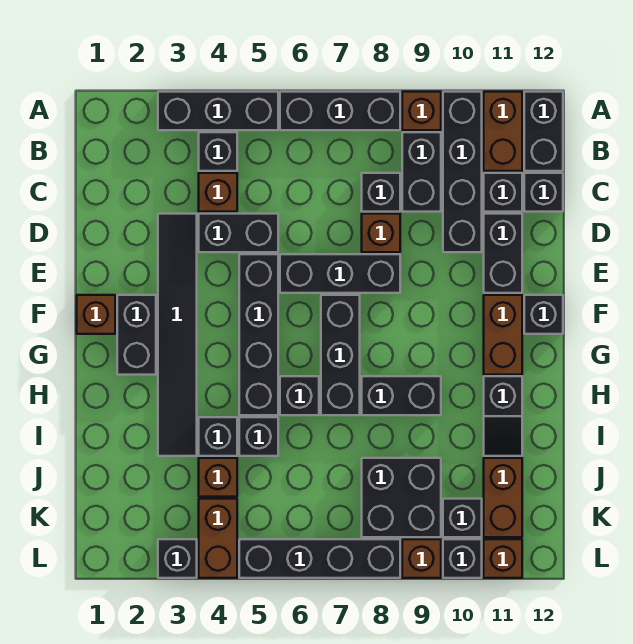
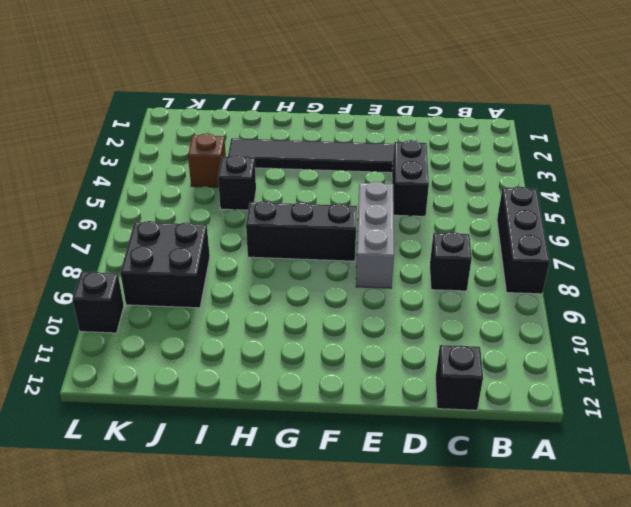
grey brick E6:E8 level 1 -> black brick E6:E8 level 1
none -> black brick A3:A5 level 1
none -> brown brick A9 level 1
none -> black brick A10:D10 level 1
none -> brown brick A11:B11 level 1

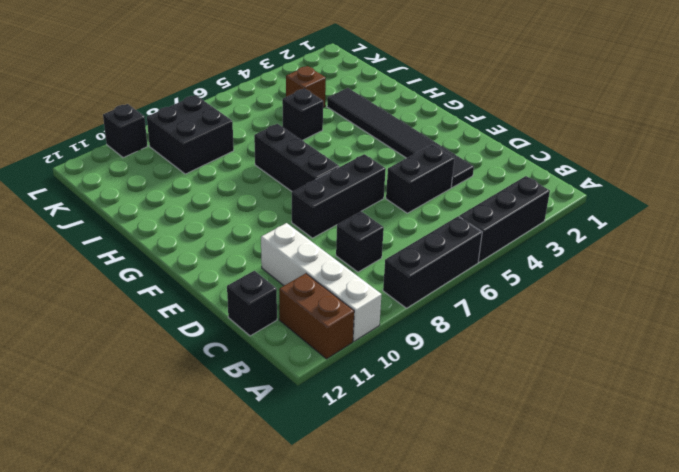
white brick A10:D10 level 1 -> black brick A10:D10 level 1
none -> brown brick A9 level 1
none -> black brick A12:B12 level 1
none -> black brick B4 level 1
none -> black brick B9:C9 level 1

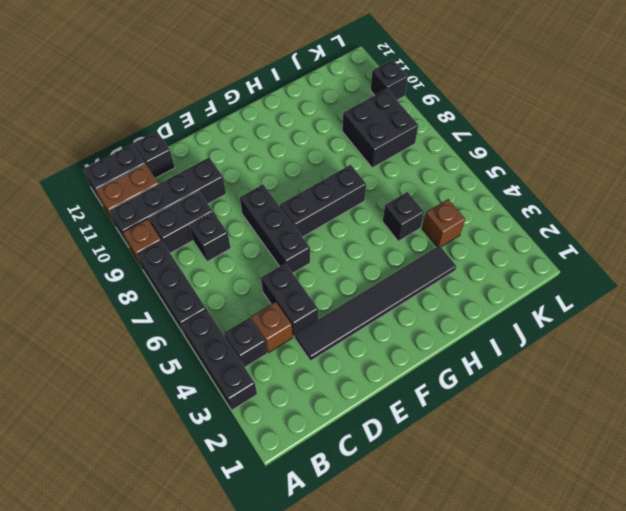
none -> black brick C11 level 1
none -> brown brick D8 level 1
none -> black brick D11:E11 level 1
none -> black brick E5:H5 level 1

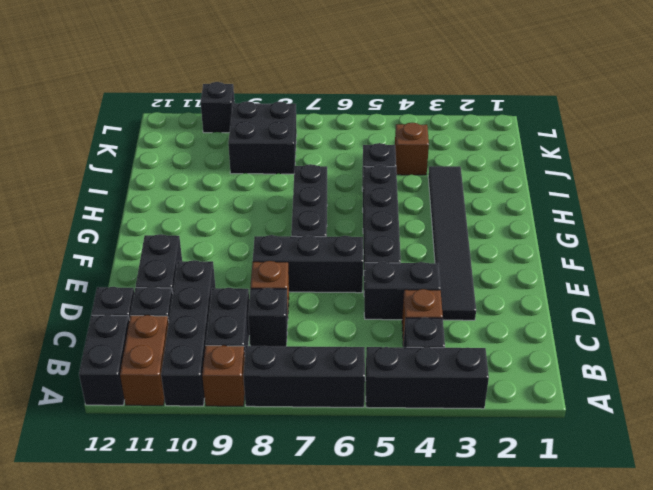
none -> brown brick F1 level 1
none -> black brick F2:G2 level 1
none -> brown brick F11:G11 level 1
none -> black brick F12 level 1

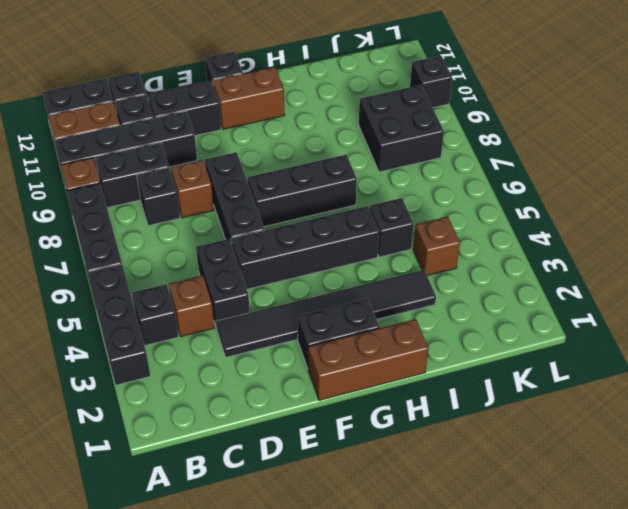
brown brick F1:H1 level 1 -> brown brick F1 level 1
none -> black brick H6 level 1
none -> black brick H8:H9 level 1
none -> black slope H11:I11 level 1 top H
none -> black brick I4 level 1

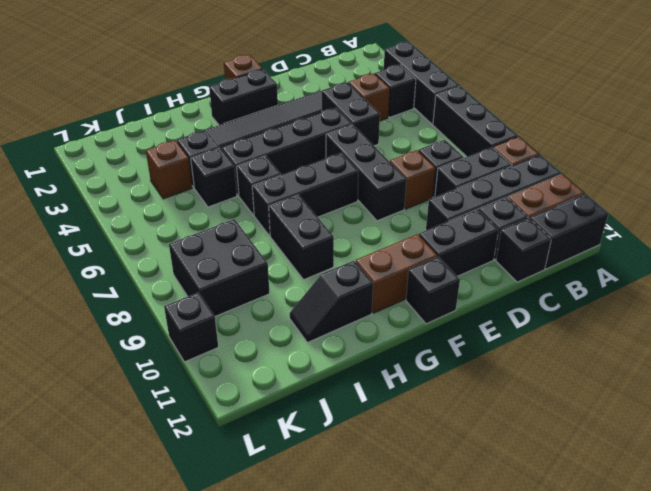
none -> brown brick J11:K11 level 1
none -> brown brick K4:L4 level 1
none -> black brick K10 level 1
none -> black brick L3 level 1

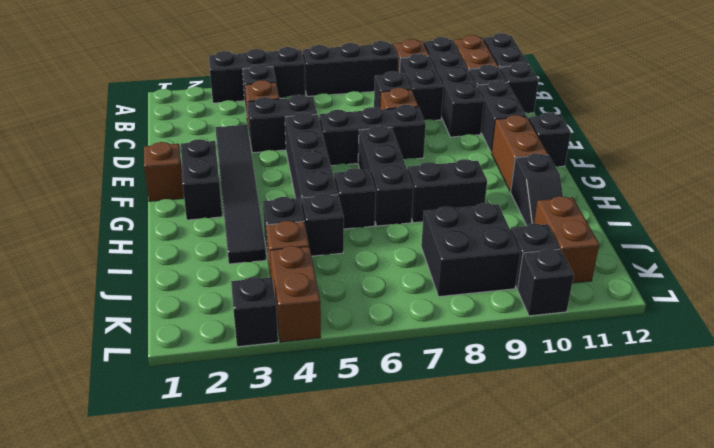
none -> black brick L5:L8 level 1
none -> brown brick L9 level 1
none -> brown brick L11 level 1

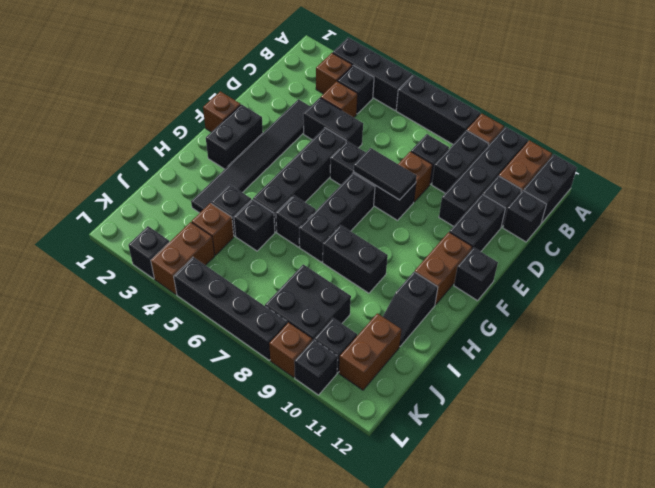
brown brick B3 level 1 -> brown brick L11 level 1
black tile E7:E8 level 2 -> none

